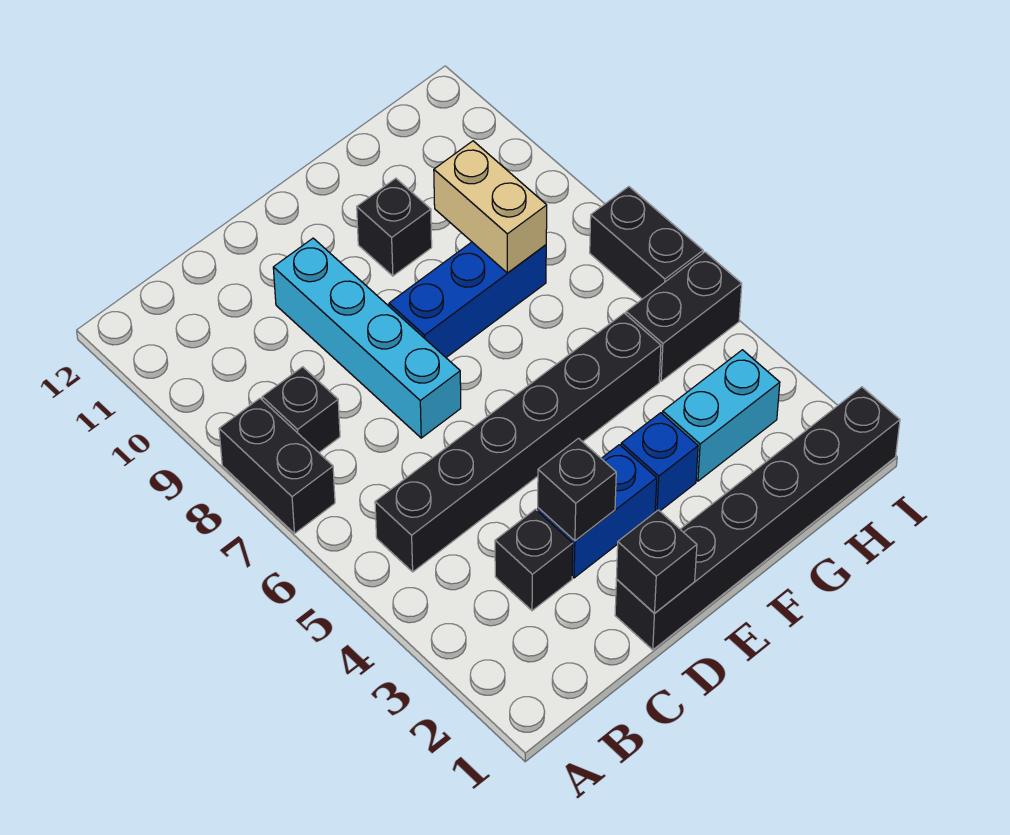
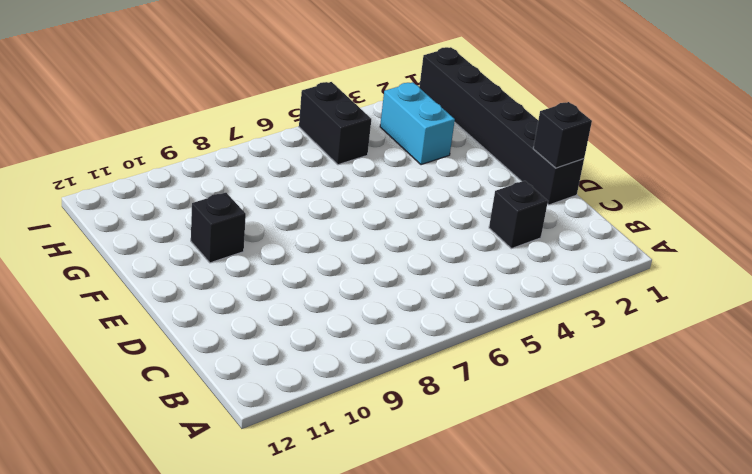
none -> black brick A7:A8 level 1
none -> black brick B5:G5 level 1
none -> black brick B8 level 1

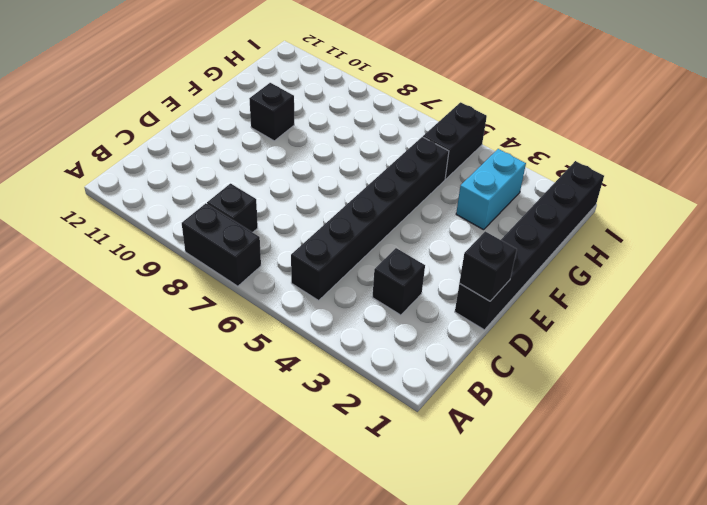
none -> blue brick D3:E3 level 1
none -> cyan brick D7:D10 level 1
none -> blue brick E8:G8 level 1

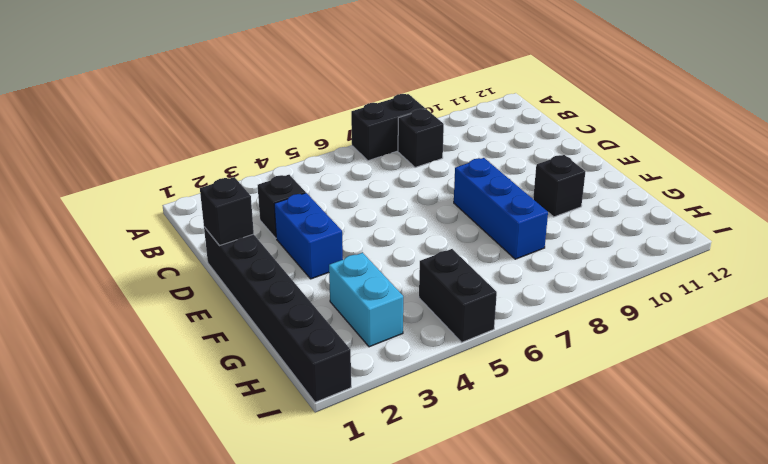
none -> black brick B5:G5 level 1
none -> cyan brick D7:D10 level 1
none -> blue brick F3 level 1

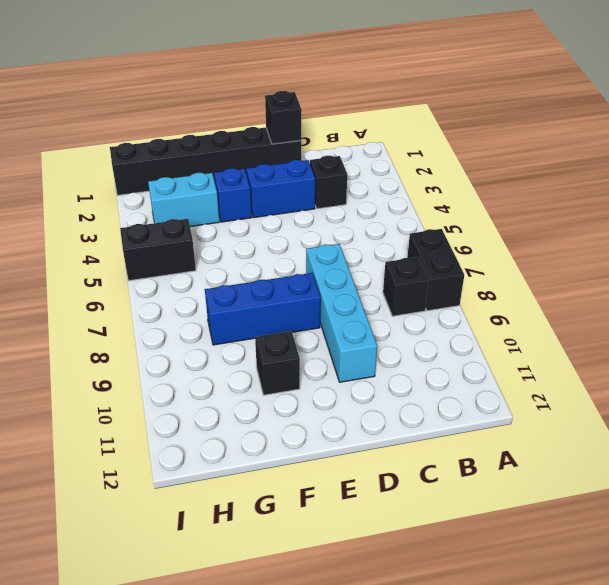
none -> black brick B5:G5 level 1
none -> black brick I6:I7 level 1
none -> black brick D3 level 2

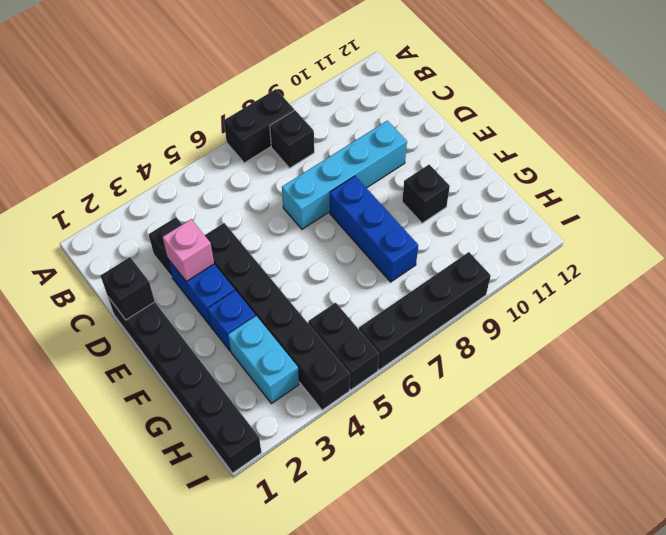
pink brick D3 level 2 -> black brick D3 level 2
black brick D4:I4 level 1 -> black brick B5:G5 level 1
black brick I6:I9 level 1 -> black brick I6:I7 level 1
none -> tan brick G8:G9 level 2

